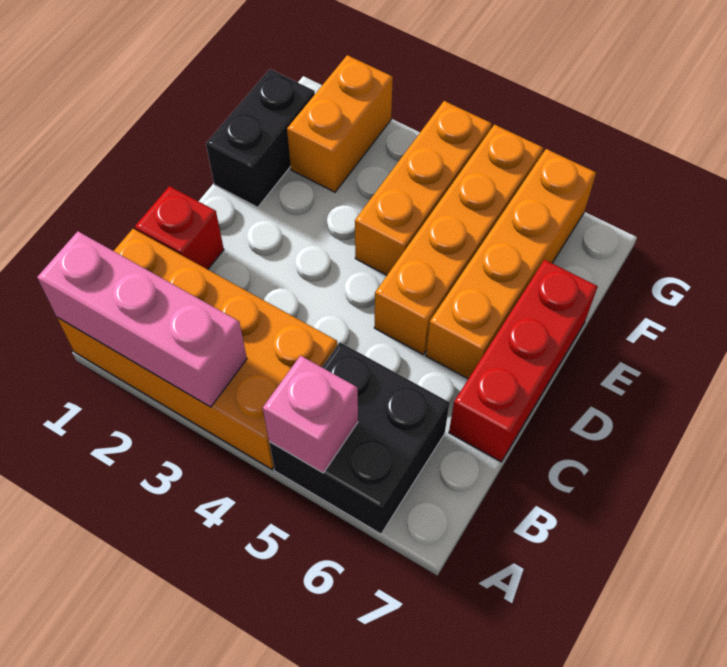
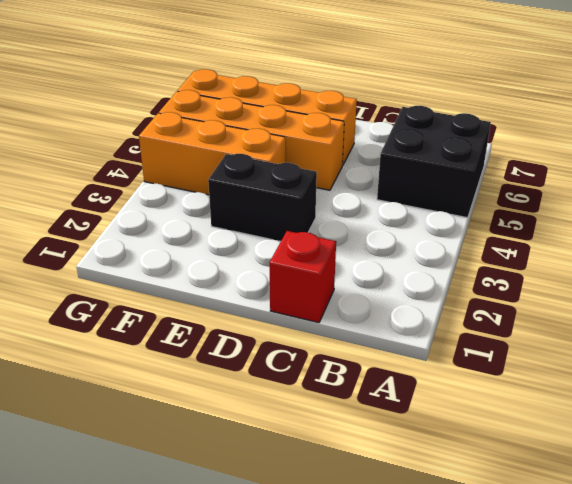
black brick D3:E3 level 1 -> black brick E1:F1 level 1
none -> orange brick A1:B4 level 1
none -> red brick C7:E7 level 1

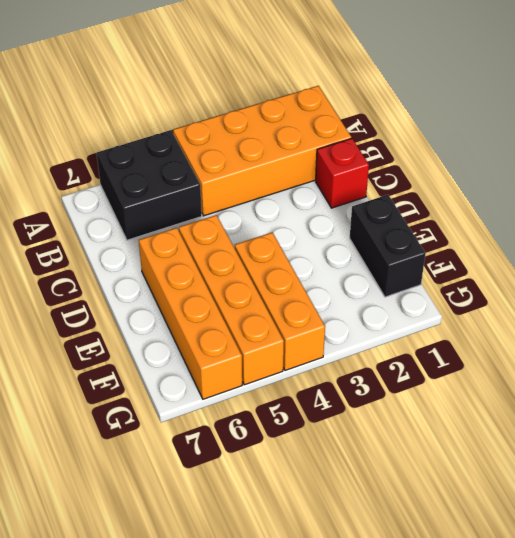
none -> red brick C7:E7 level 1
none -> orange brick F2:G2 level 1

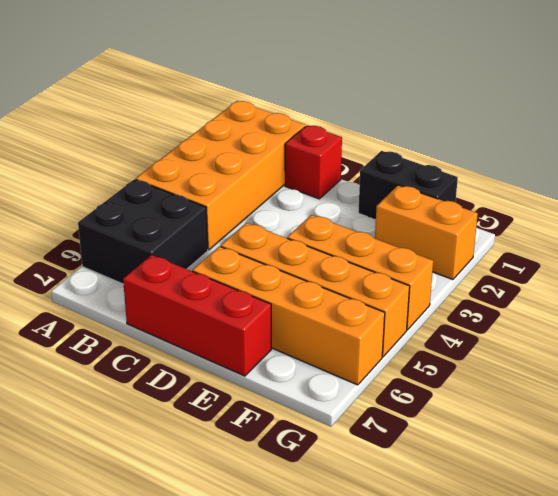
none -> pink brick A1:A3 level 2
none -> pink brick A5 level 2

